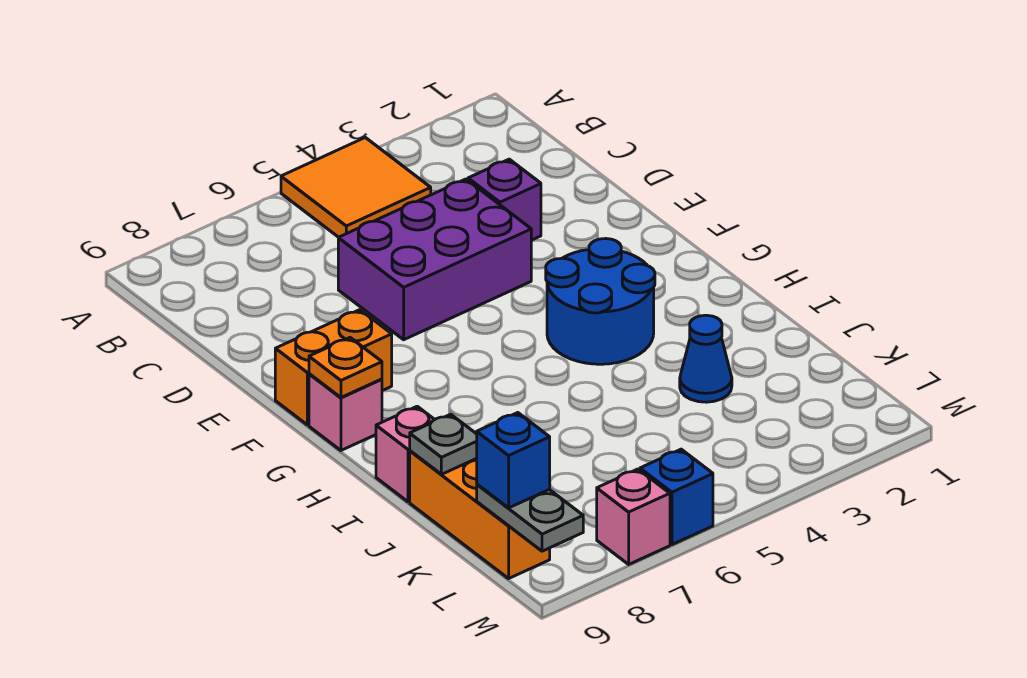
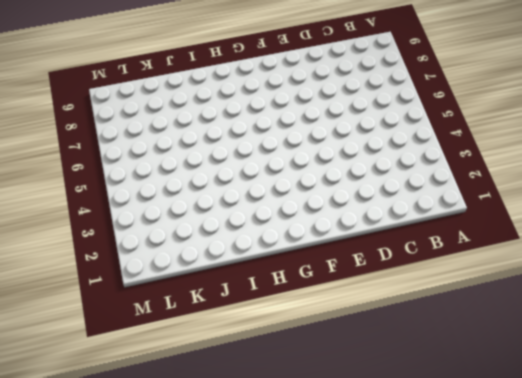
none -> orange tile A4:B5 level 1
none -> purple brick D3 level 1
none -> purple brick D4:E6 level 1

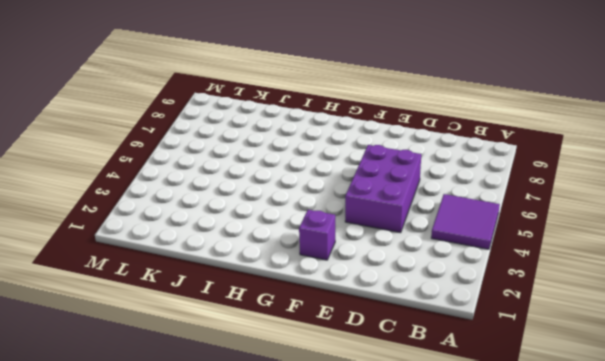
purple tile A4:B5 level 1 -> orange tile A4:B5 level 1
purple brick F2 level 1 -> purple brick D3 level 1
none -> orange brick F8:F9 level 1
none -> blue round brick G3:H4 level 1
none -> pink brick G9 level 1

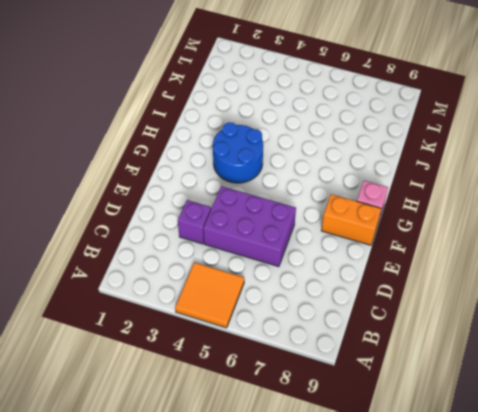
none -> pink brick I9 level 1
none -> blue cone J3 level 1
none -> orange brick J9:L9 level 1

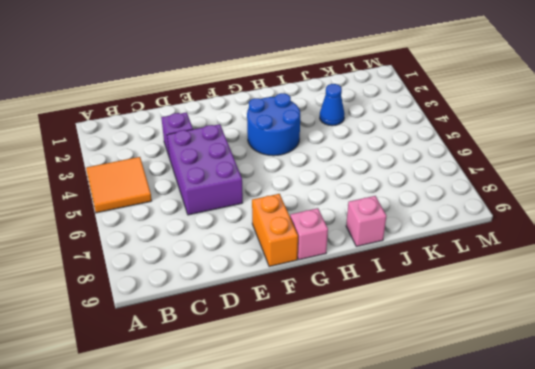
none -> orange brick J9:L9 level 1
none -> blue brick M6 level 1
none -> pink brick M7 level 1

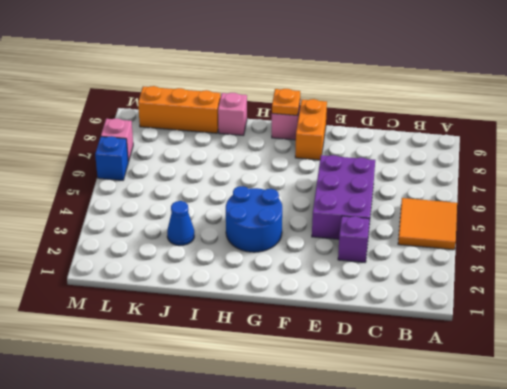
none -> grey plate J9 level 2
none -> grey plate L9:M9 level 2
none -> blue brick L9 level 3

